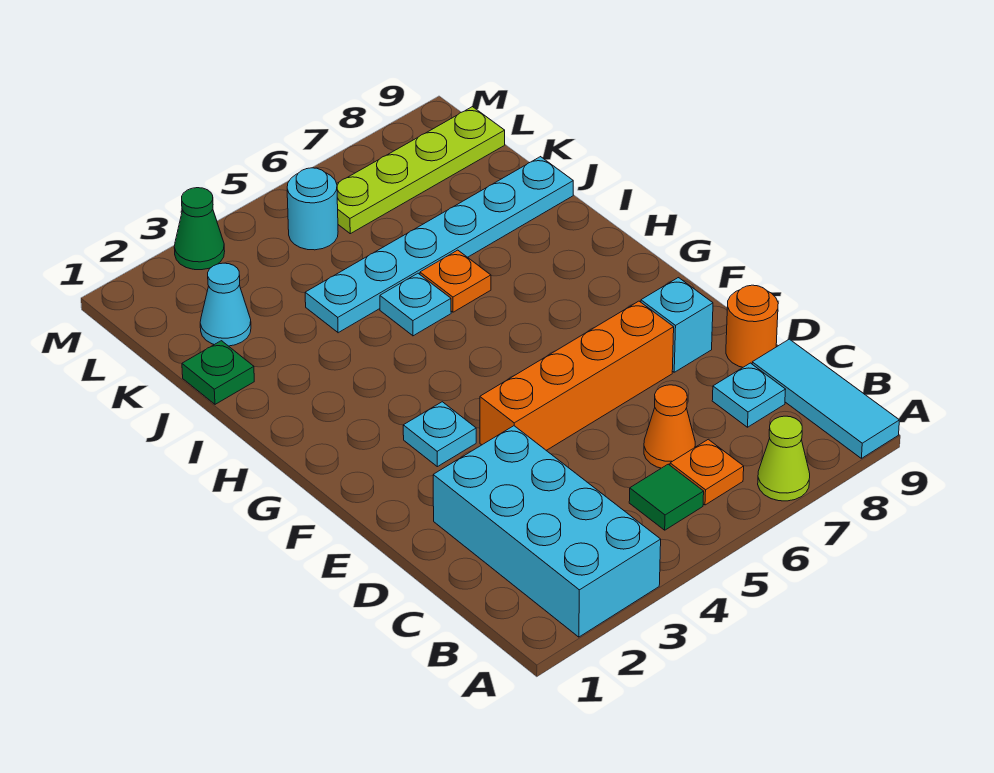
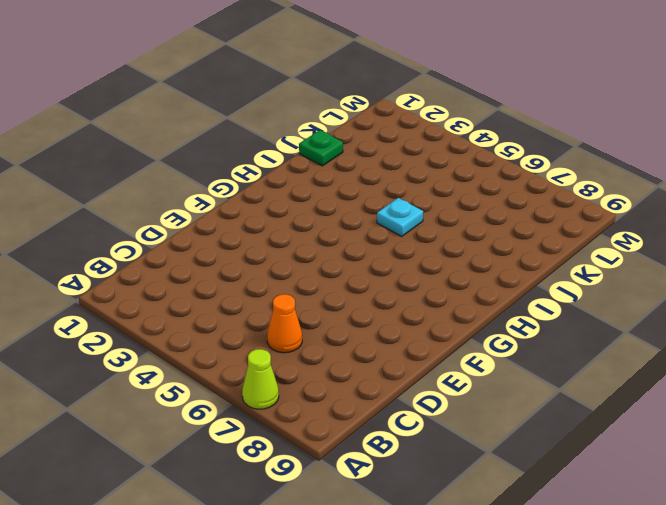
none -> cyan brick A2:D3 level 1
none -> cyan tile A9:C9 level 1
none -> green tile B5 level 1

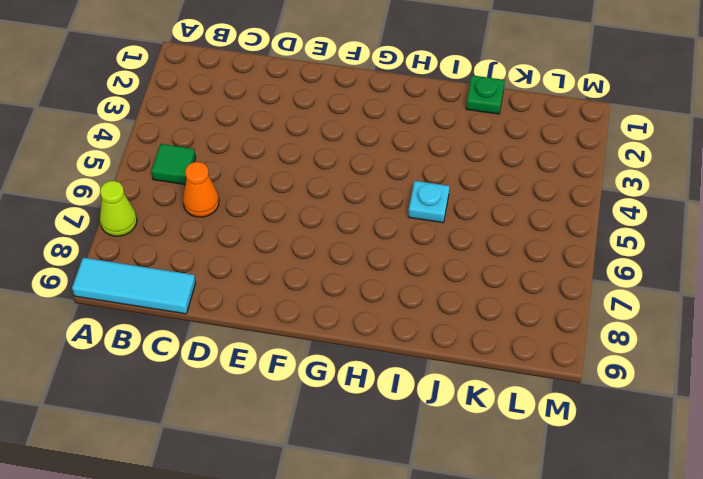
none -> cyan brick A2:D3 level 1
none -> orange plate B6 level 1
none -> cyan plate C8 level 1

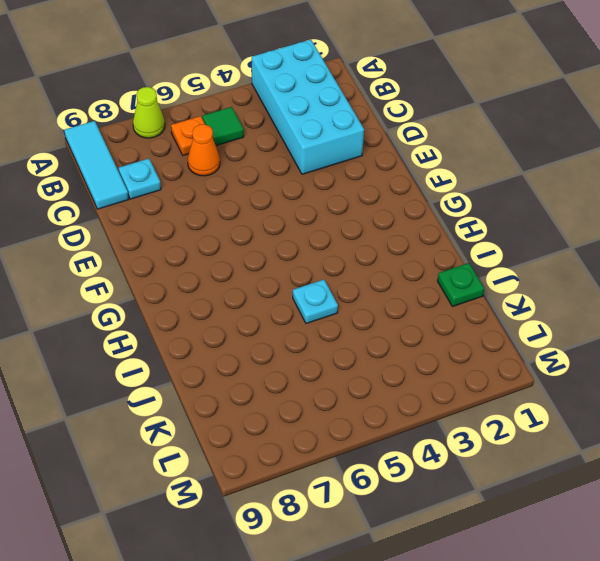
none -> orange round brick D9 level 1
none -> orange brick E4:E7 level 1
none -> cyan brick E8 level 1

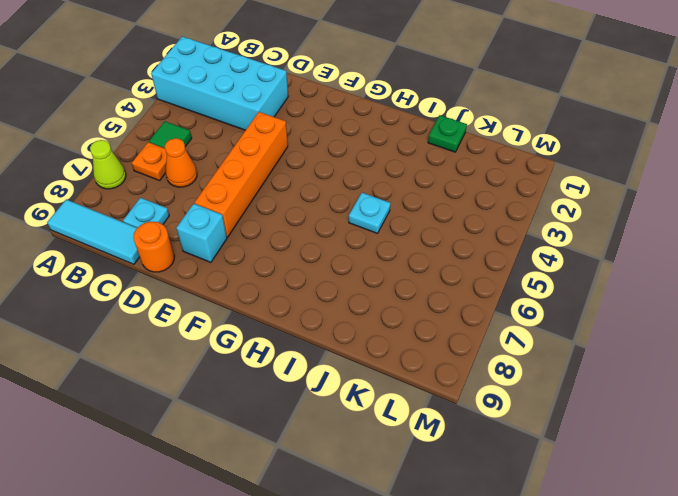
none -> cyan plate F3 level 1
none -> orange plate I6 level 1
none -> cyan plate J4:J9 level 1

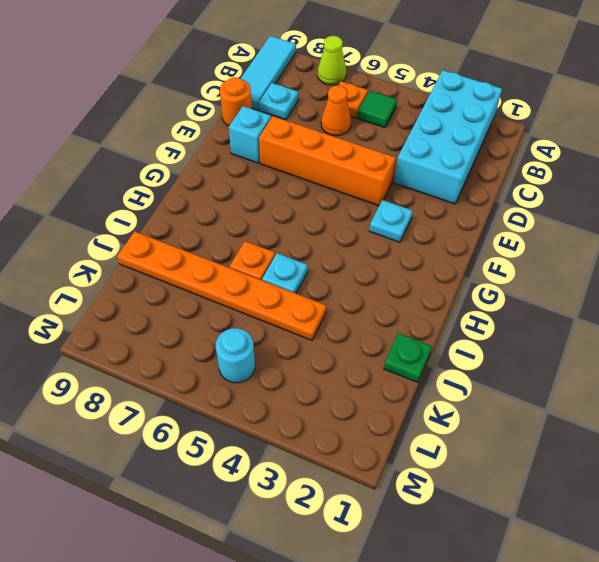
orange plate J4:J9 level 1 -> cyan plate J4:J9 level 1
none -> cyan cone K2 level 1
none -> lime plate L6:L9 level 1
none -> green cone M3 level 1

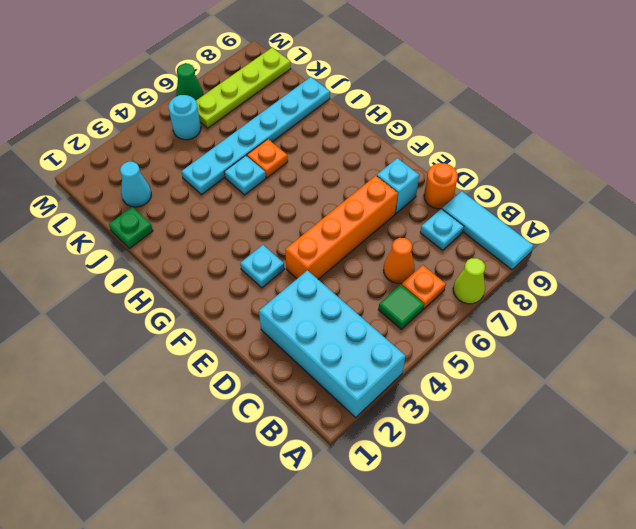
green cone M6 level 1 -> green cone M3 level 1

